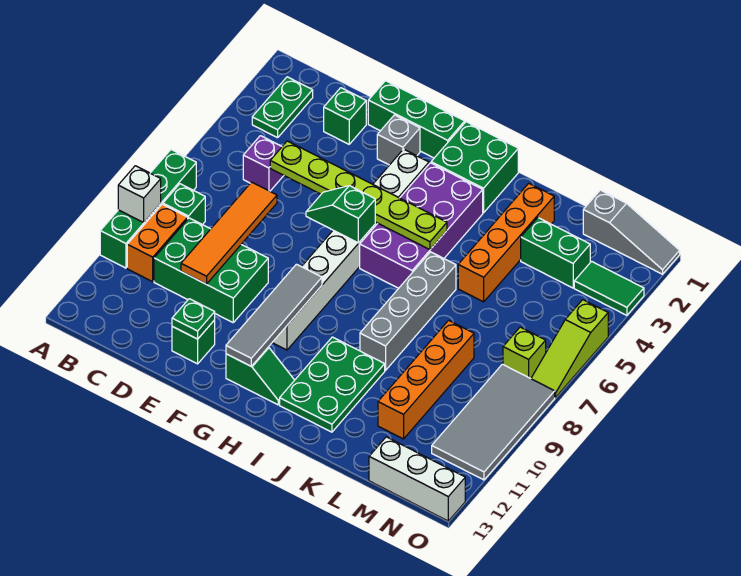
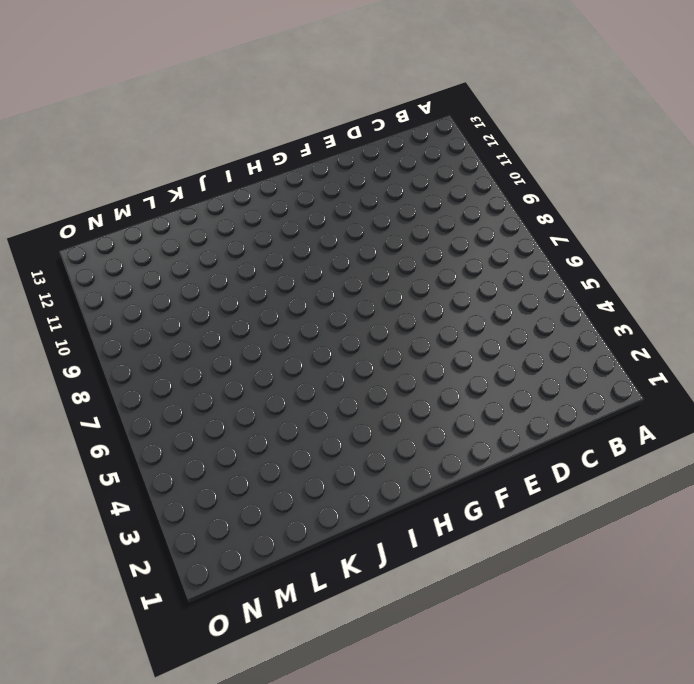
none -> green brick A7:A10 level 1
none -> green plate B2:B3 level 1
none -> green brick B8 level 1
none -> orange brick B9:B10 level 1

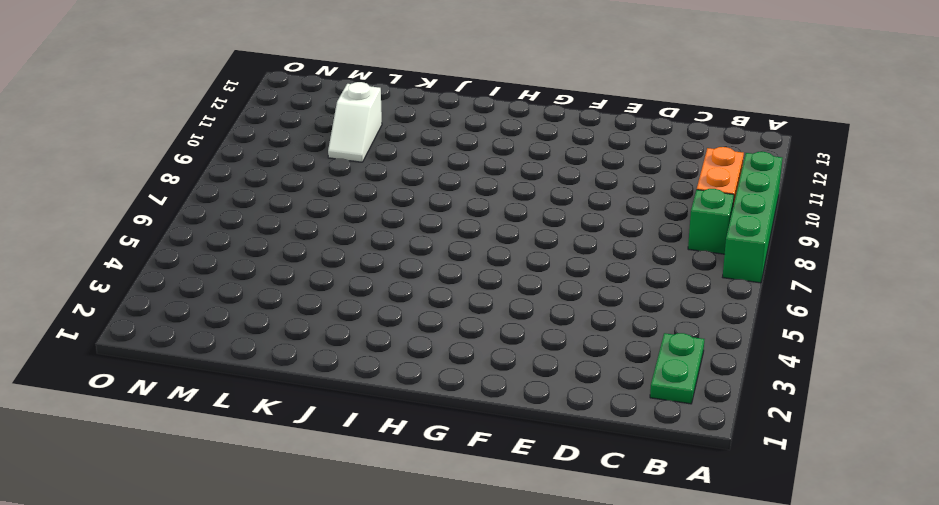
white slope L10:L11 level 1 top 11 -> orange brick L8:L11 level 1
none -> purple brick C5 level 1
none -> green brick C9:E10 level 1
none -> green brick D2 level 1
none -> green brick E1:G1 level 1

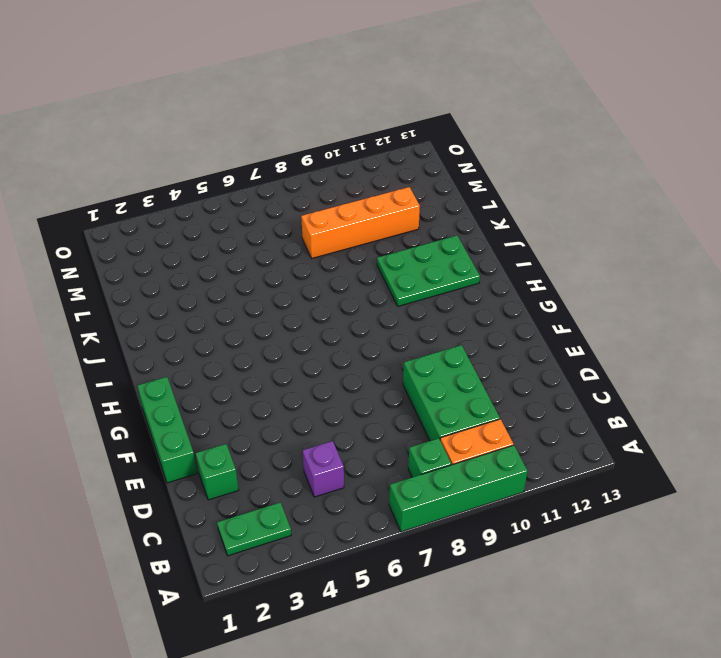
none -> green brick E12 level 1
none -> grey brick F2 level 1
none -> white brick G3:G10 level 1
none -> green slope G12:H12 level 1 top G

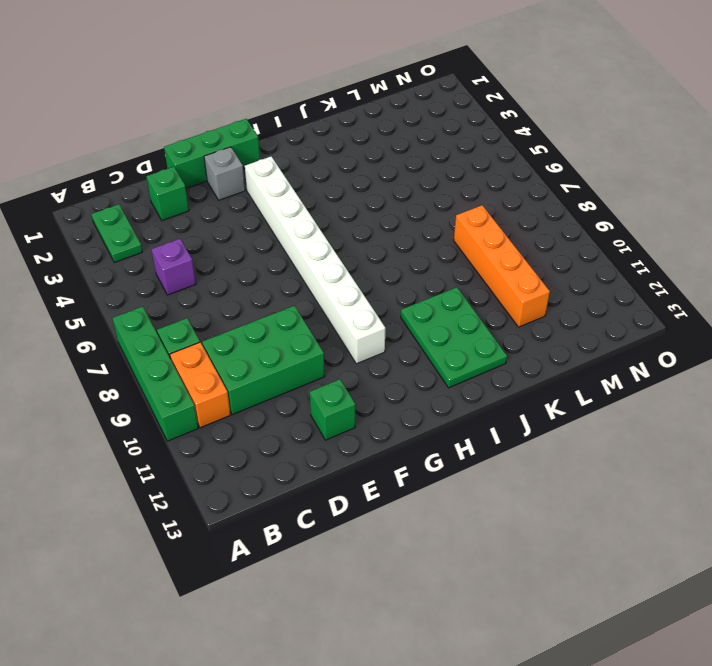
none -> green slope G12:H12 level 1 top G
none -> green brick H1:I2 level 1
none -> purple brick H3:I6 level 1
none -> grey brick J6:J9 level 1

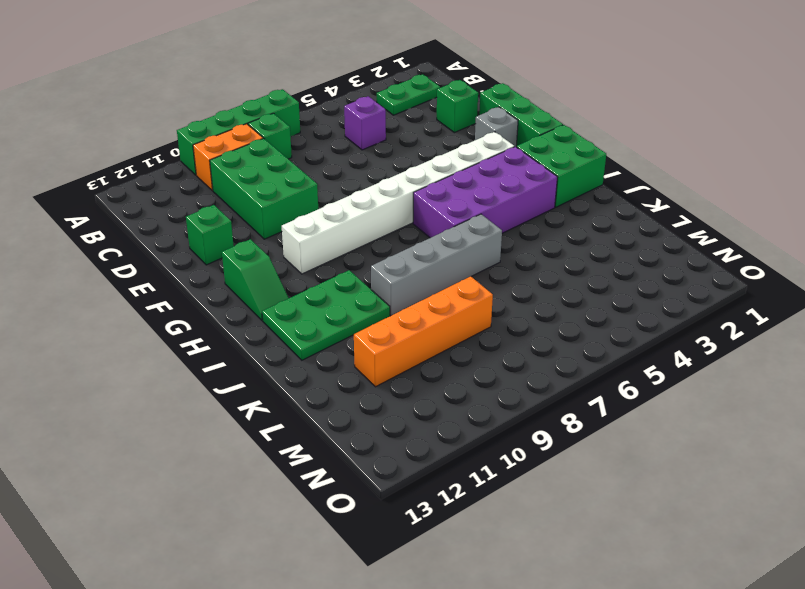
none -> orange brick K2:K5 level 1
none -> green brick L3:M3 level 1
none -> grey slope M1:O1 level 1 top M
none -> white brick M13:O13 level 1

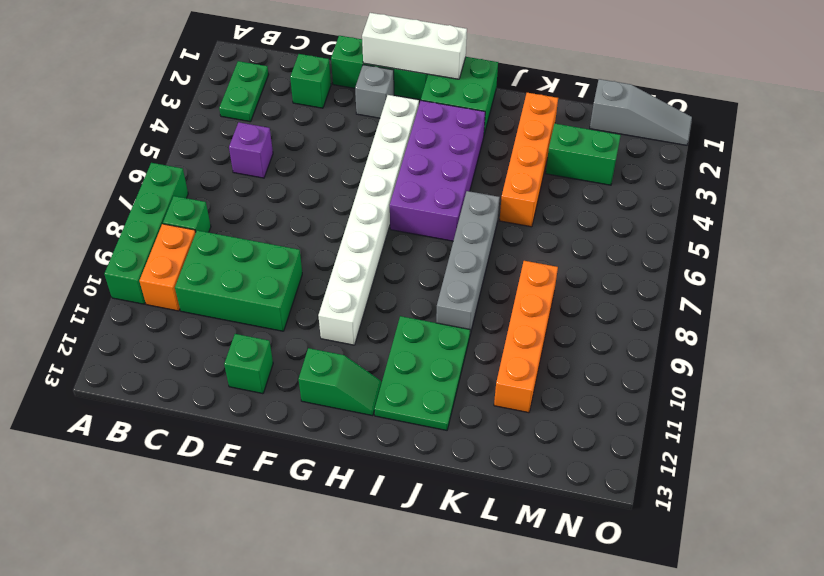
white brick F1:H1 level 2 -> white brick M13:O13 level 1
none -> green tile N3:O3 level 1
none -> lime brick N7 level 1
none -> grey tile N8:O11 level 1
none -> lime slope O5:O7 level 1 top 5

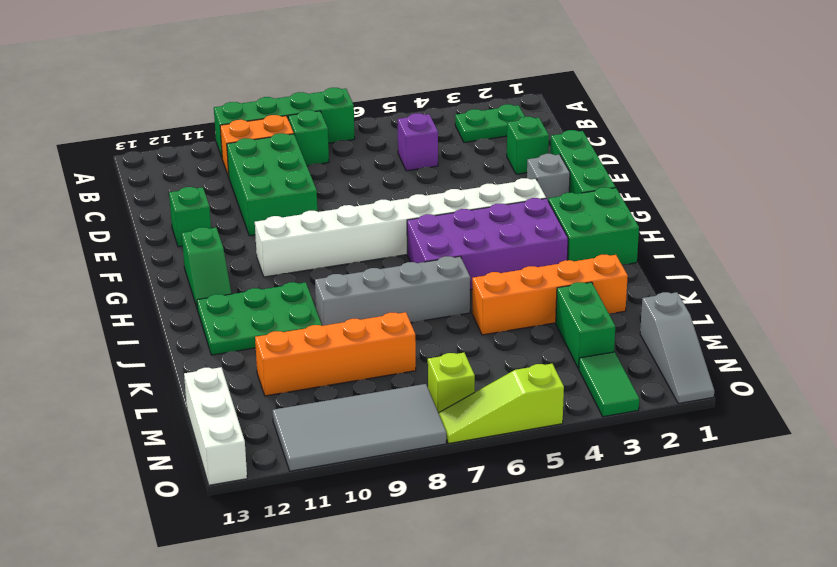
none -> white brick A9 level 2
none -> lime plate D5:I5 level 2
none -> orange tile D7:D10 level 2
none -> green plate E12 level 2

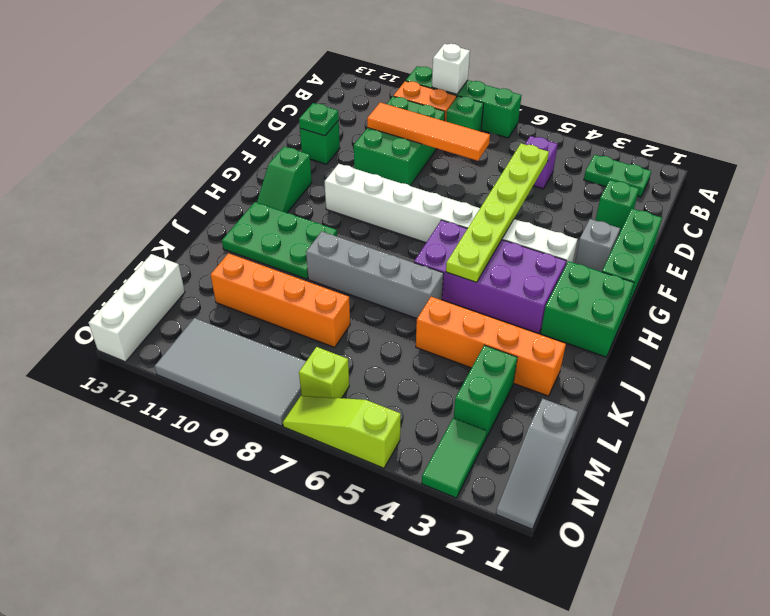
none -> green slope F6:G6 level 2 top G
none -> grey tile G9:G12 level 2

